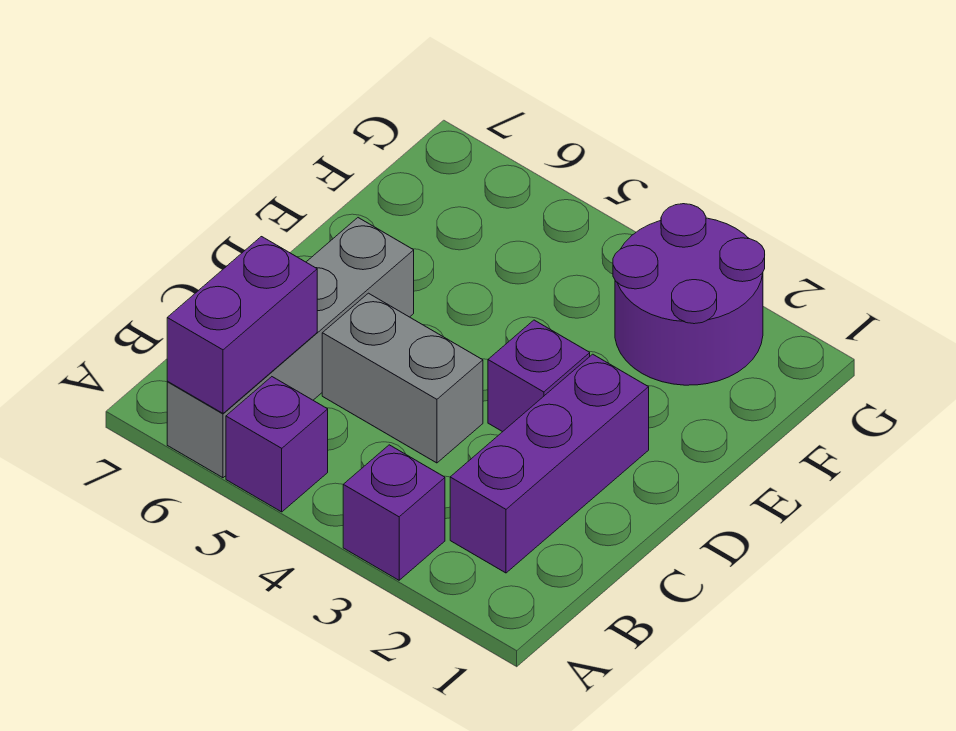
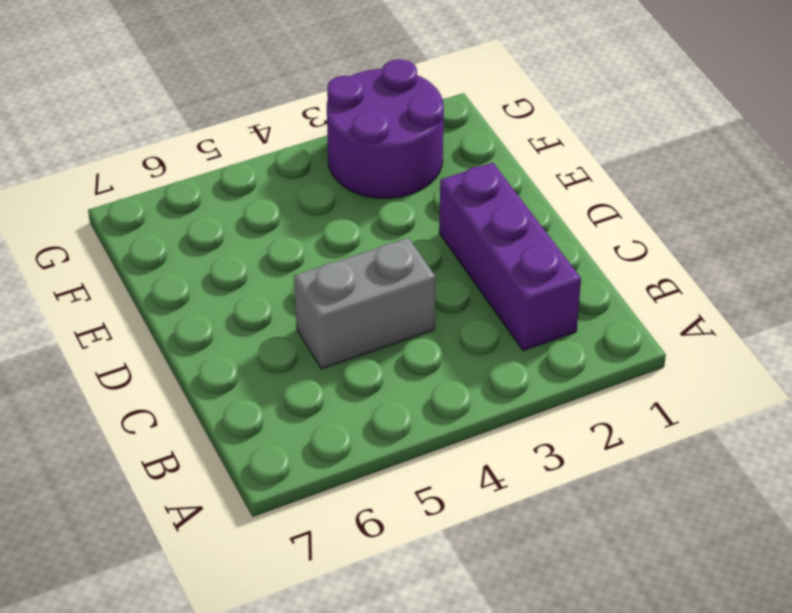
none -> purple brick A3 level 1
none -> purple brick A5 level 1

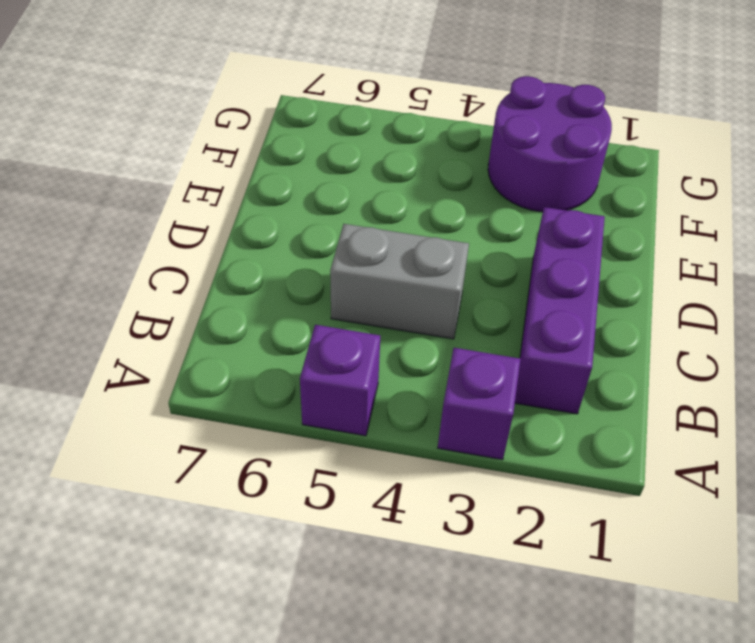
none -> grey brick A6:D6 level 1
none -> purple brick D3 level 1

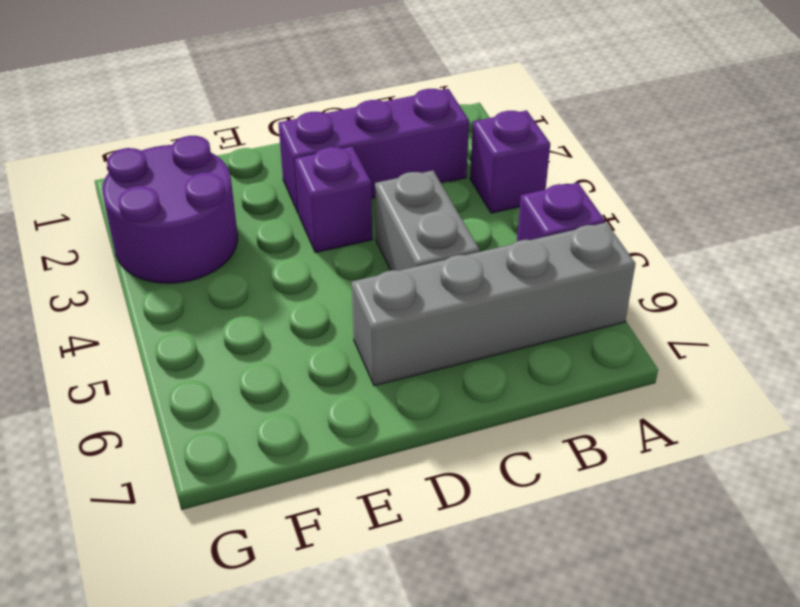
none -> purple brick A6:B6 level 2

